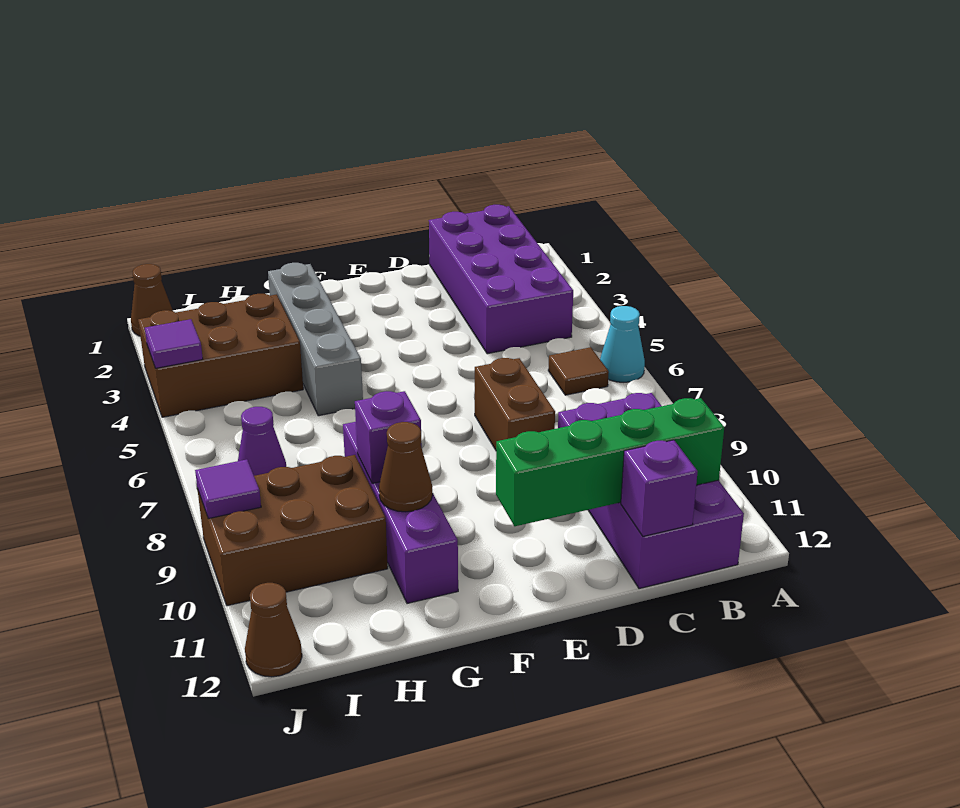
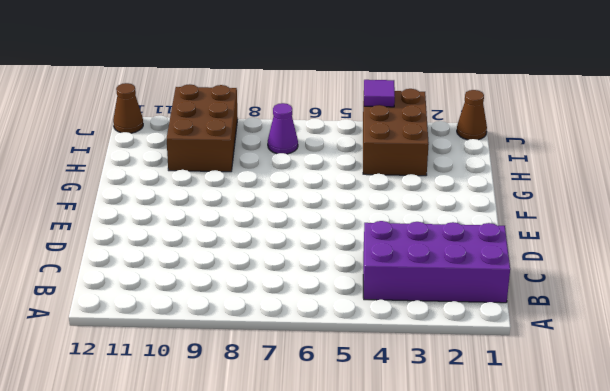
none -> cyan cone A6 level 1
none -> brown tile B6 level 1
none -> purple brick B9:C12 level 1

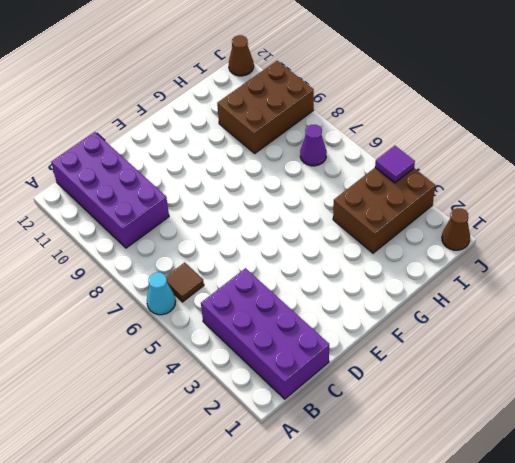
none -> brown brick D7:D8 level 1
none -> grey brick G2:G5 level 1
none -> purple brick G8:G11 level 1

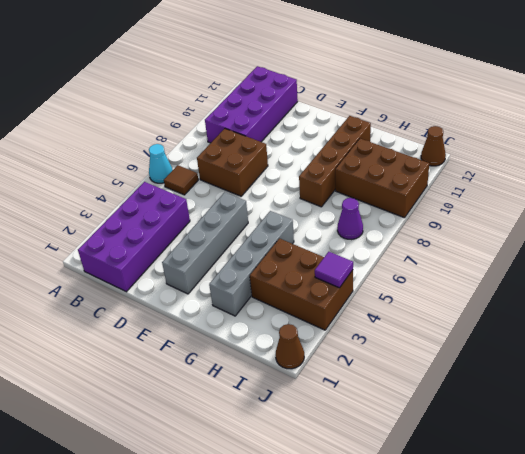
brown brick C7:D8 level 1 -> brown brick D7:D8 level 1
grey brick E2:E5 level 1 -> none
brown brick G8:G11 level 1 -> purple brick G8:G11 level 1
none -> green brick B11:E11 level 2
none -> purple brick C12 level 2
none -> purple brick G9 level 2

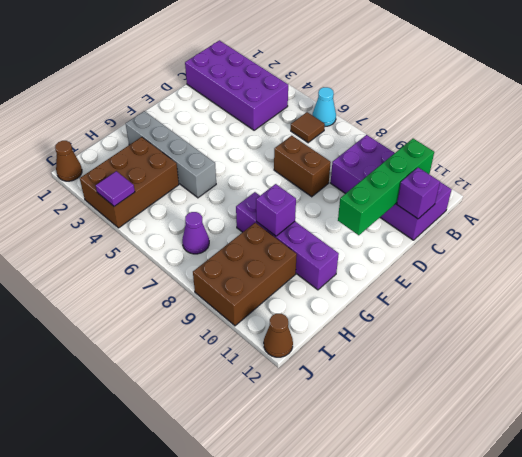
none -> brown cone G10 level 2
none -> purple tile J9 level 2

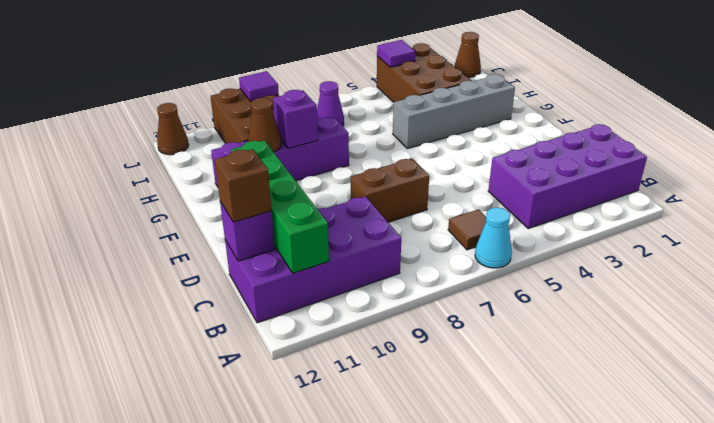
brown brick C12 level 3 -> none

